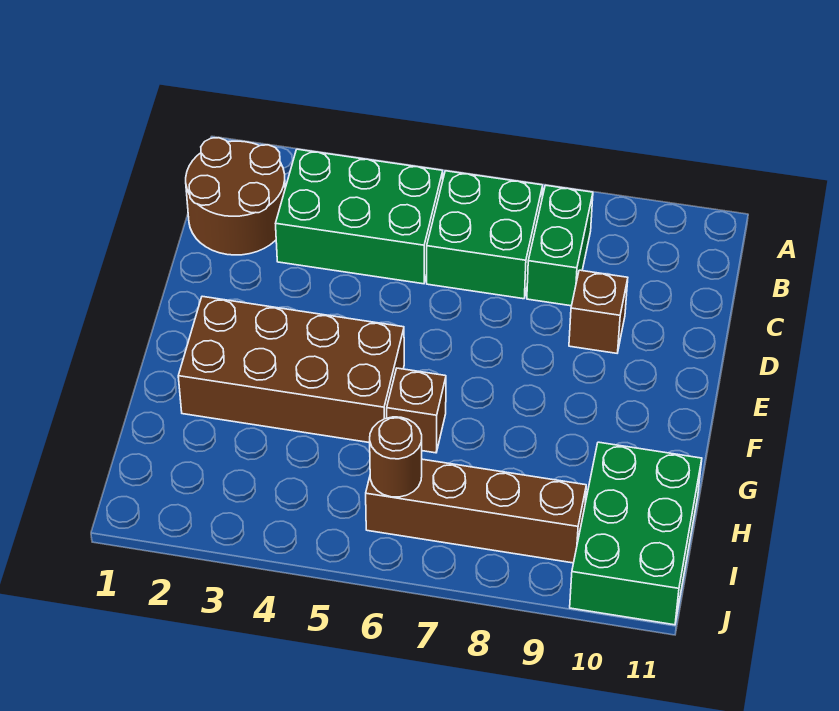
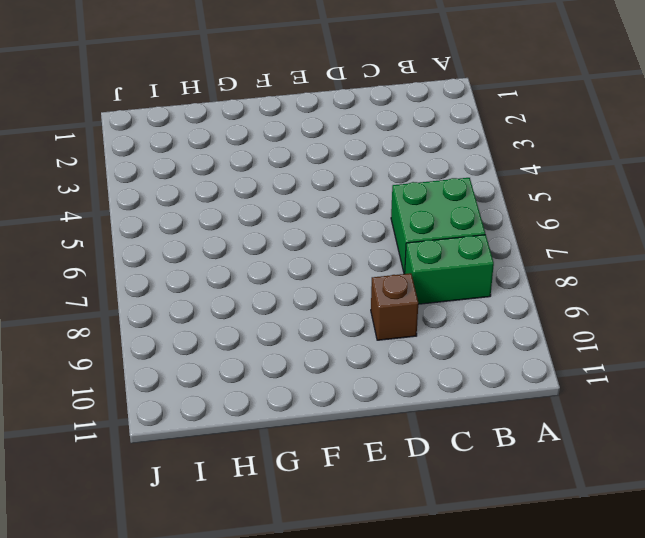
none -> brown round brick B1:C2 level 1
none -> green brick B3:C5 level 1

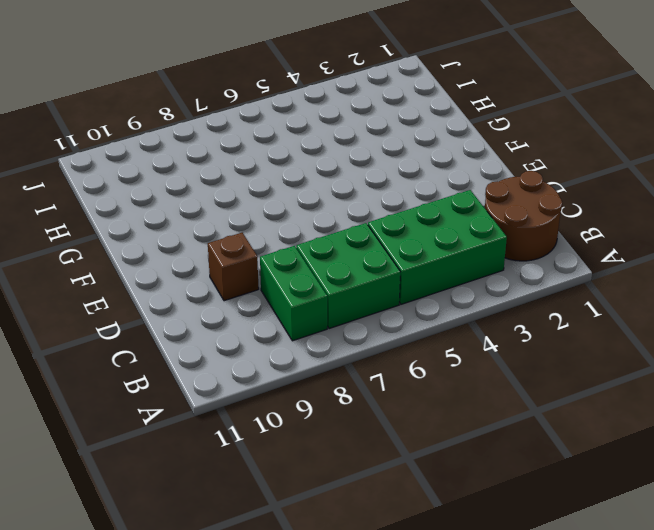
none -> brown brick F2:G5 level 1
none -> brown brick G6 level 1

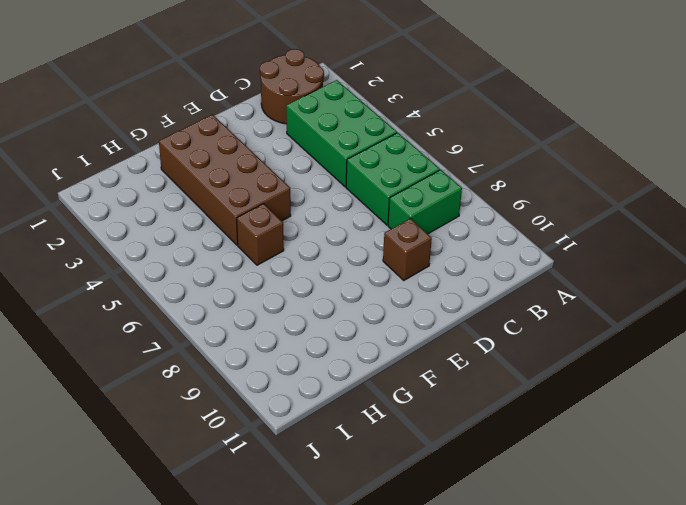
none -> green brick H10:J11 level 1
none -> brown brick I6:I9 level 1

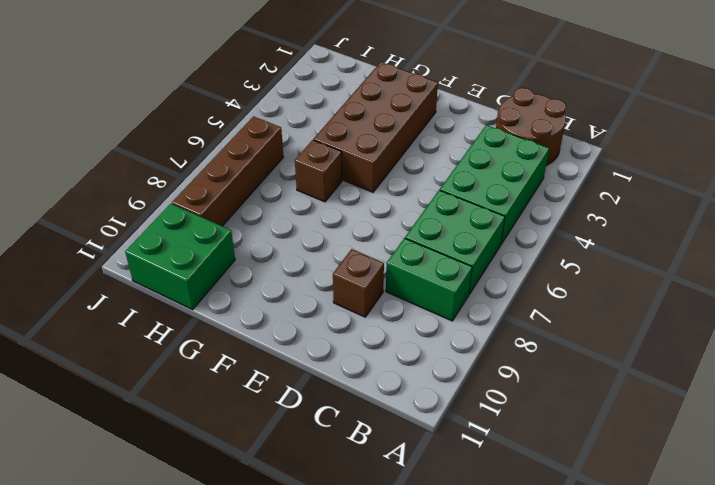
green brick H10:I11 level 1 -> green brick H10:J11 level 1
none -> brown round brick I6 level 2

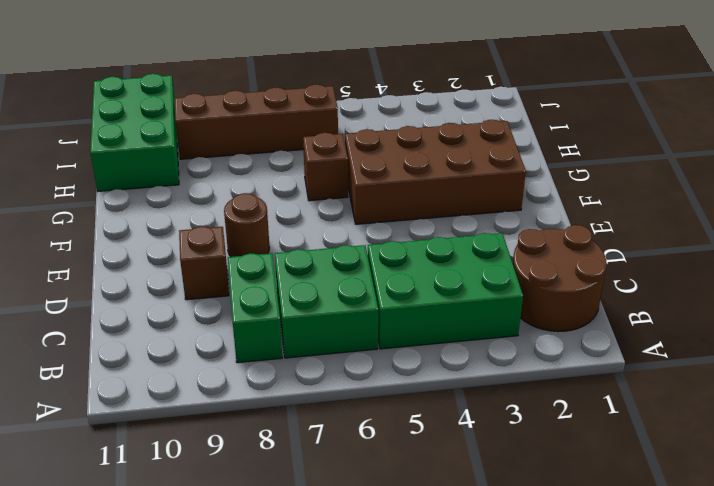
brown round brick E8 level 1 -> brown round brick I6 level 2

